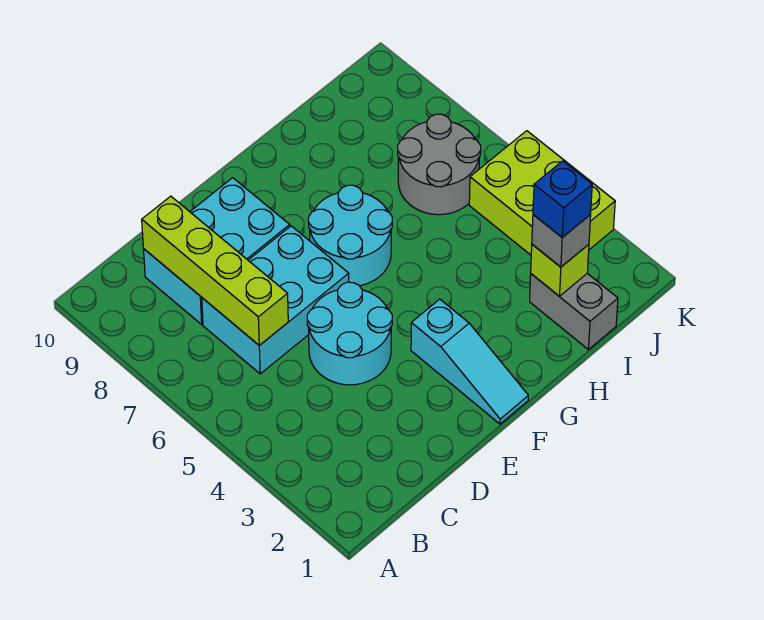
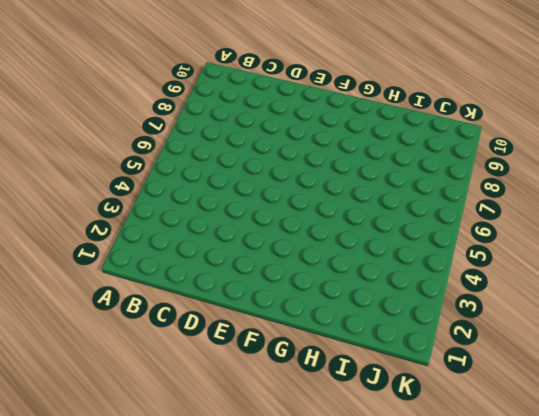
none -> cyan brick C6:E7 level 1
none -> cyan brick C8:E9 level 1
none -> cyan round brick D4:E5 level 1

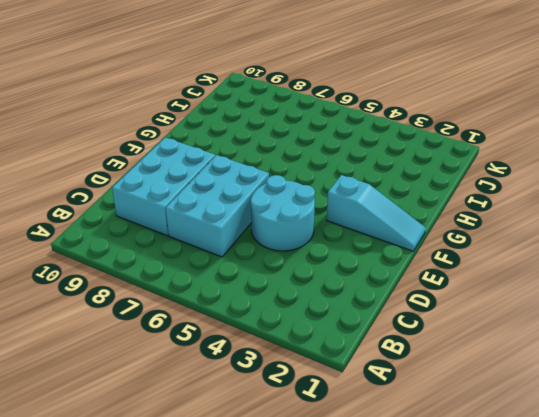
none -> cyan round brick F6:G7 level 1
none -> grey brick I1:I2 level 1
none -> grey round brick I6:J7 level 1

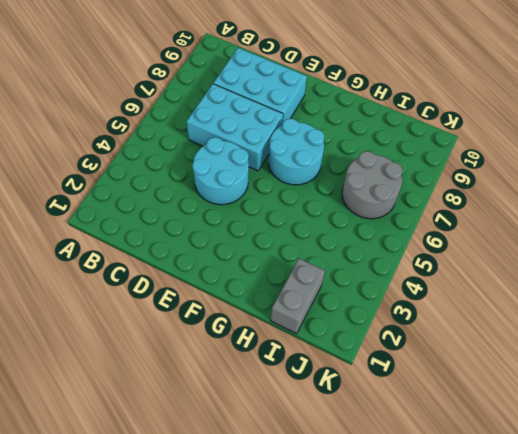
none -> cyan slope F1:F3 level 1 top 3
none -> lime brick J3:K5 level 1
none -> lime brick C6:C9 level 2

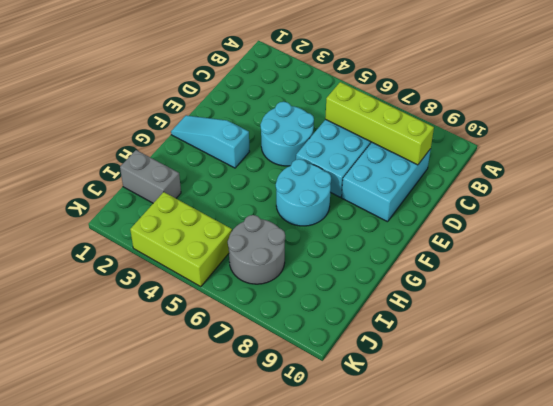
none -> lime brick I2 level 2
none -> grey brick I2 level 3
none -> blue brick I2 level 4

